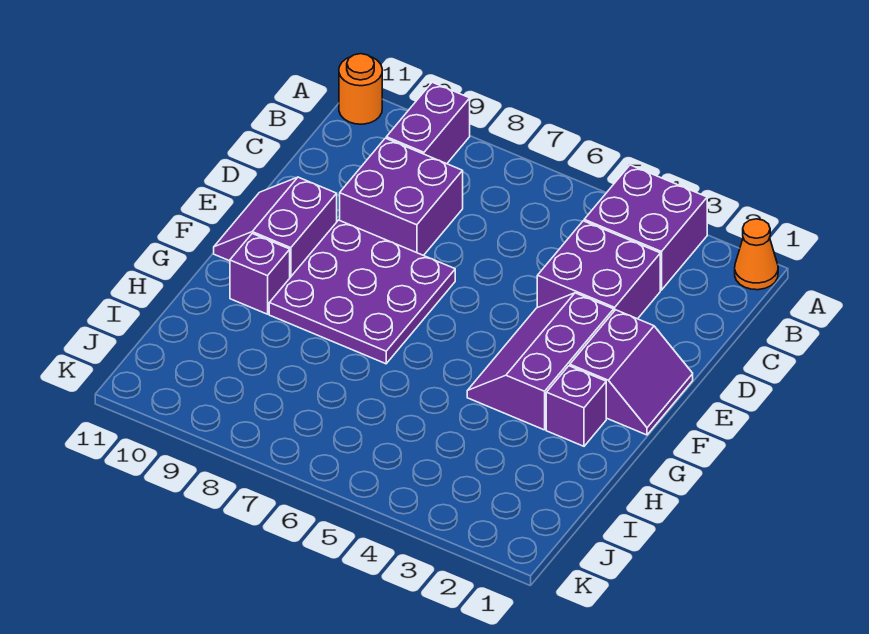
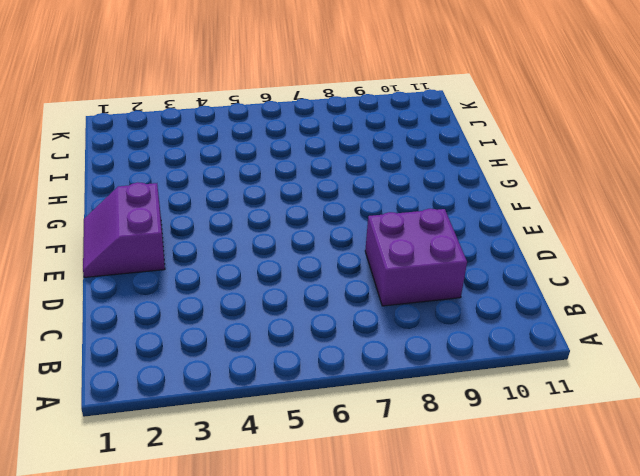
none -> orange cone A1 level 1
none -> purple brick A3:B4 level 1
none -> purple brick A9:B9 level 1

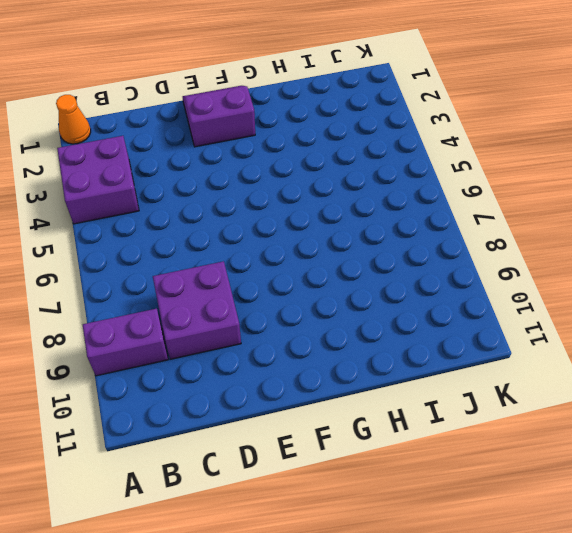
none -> orange round brick A11 level 1
none -> purple brick C3:D4 level 1
none -> purple slope E3:G4 level 1 top 3

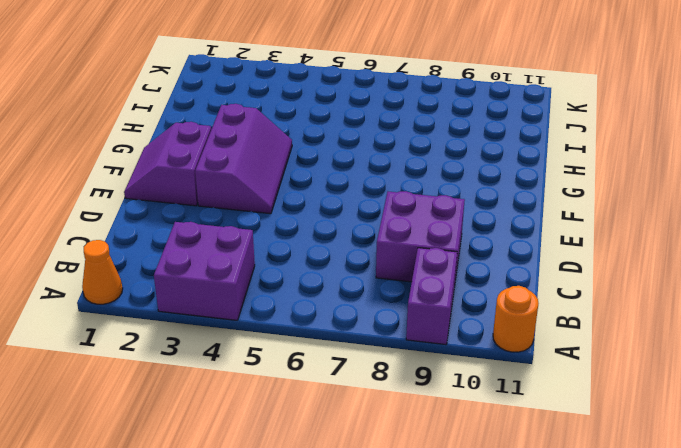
none -> purple brick C3:D4 level 1
none -> purple plate E7:G9 level 1
none -> purple slope E10:F11 level 1 top 10

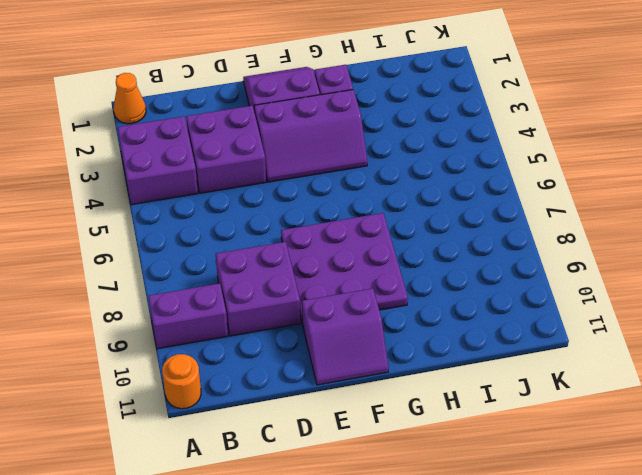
none -> purple brick G10 level 1

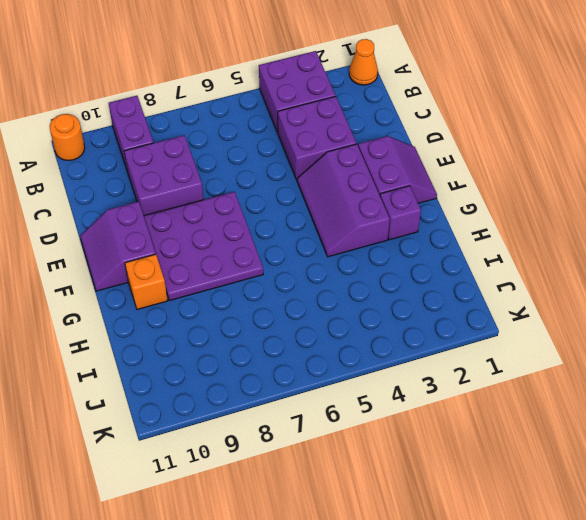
orange brick G10 level 1 -> purple brick G10 level 1

